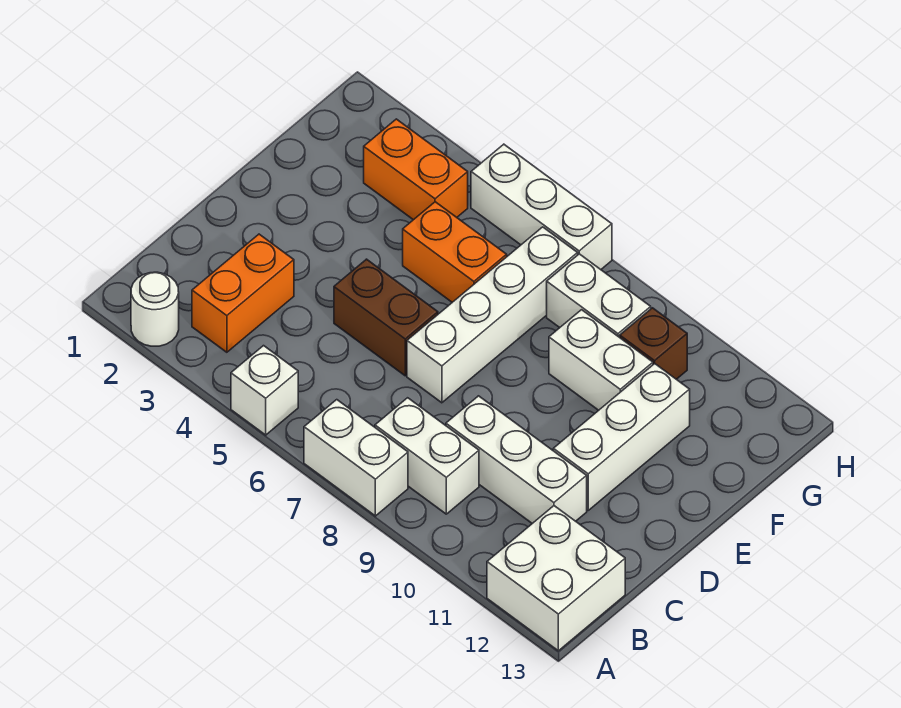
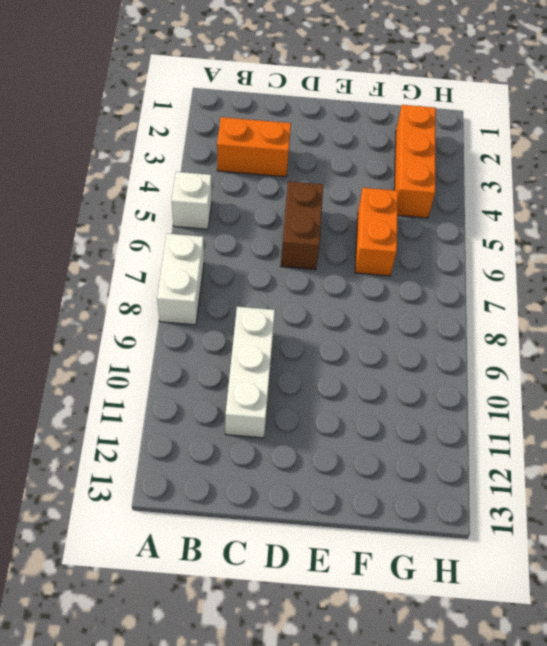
orange brick G2:G4 level 1 -> orange brick G3:G4 level 1
none -> white round brick A2 level 1
none -> white brick A12:B13 level 1
none -> white brick B8:B9 level 1

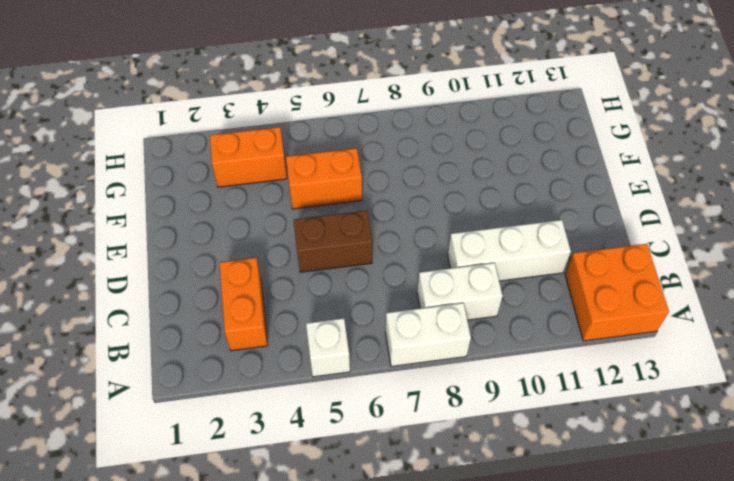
orange brick A12:B13 level 1 -> white brick A12:B13 level 1
none -> white round brick A2 level 1
none -> white brick D7:G7 level 1
none -> white brick D11:F11 level 1

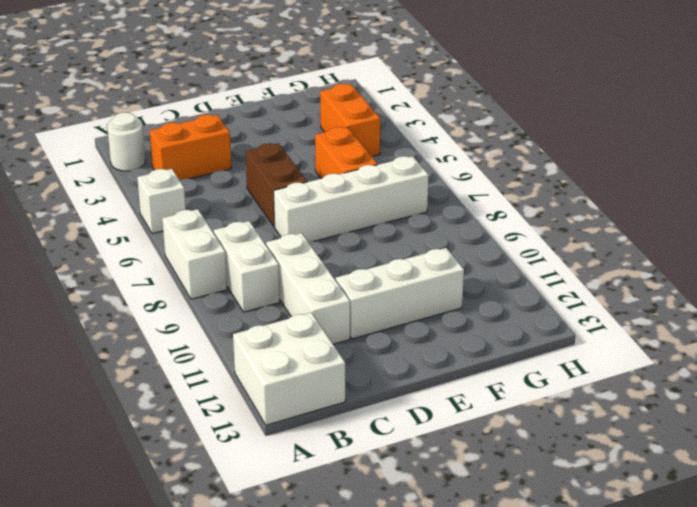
none -> white brick F9:F10 level 1
none -> white brick G8:G9 level 1
none -> brown brick G10 level 1

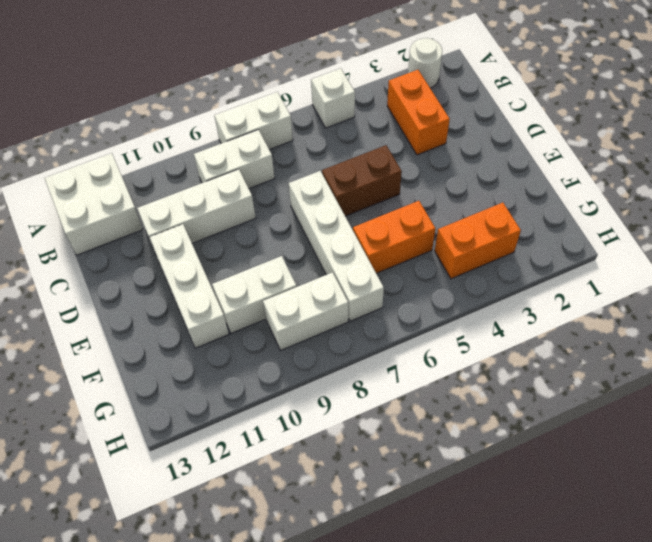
none -> brown brick G10 level 1
none -> white brick H5:H7 level 1

